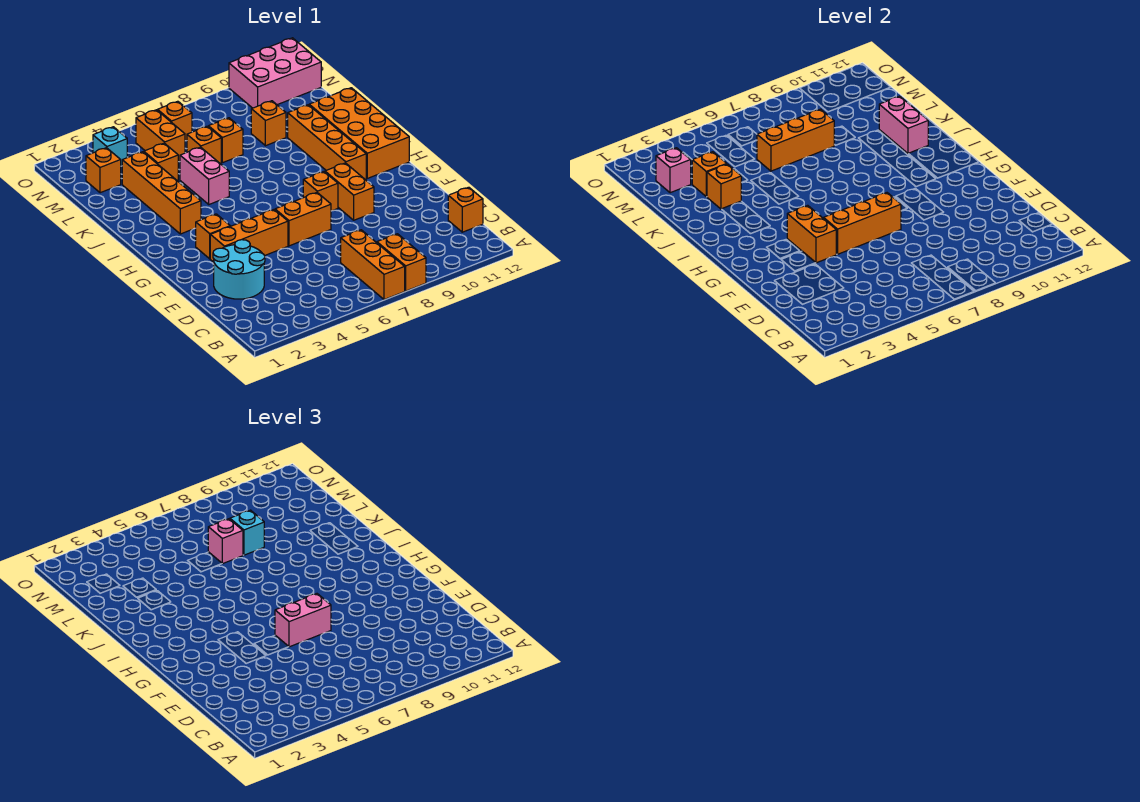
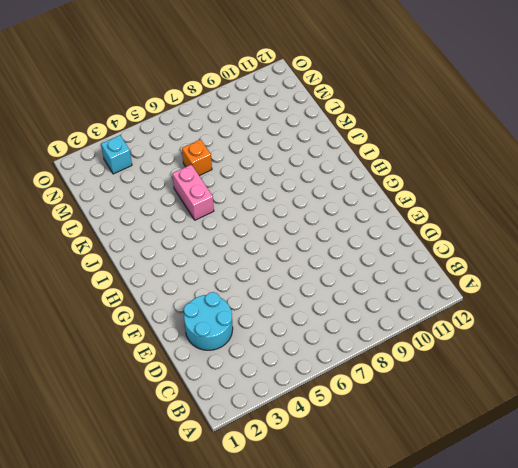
none -> orange brick A7:C7 level 1
none -> orange brick A8:B8 level 1
none -> orange brick C12 level 1
none -> orange brick F3:F5 level 1

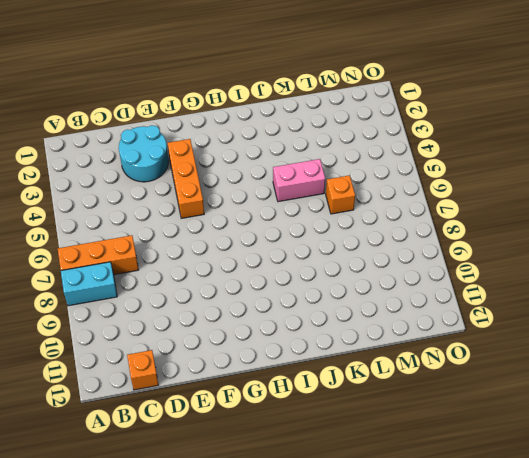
cyan brick A8:B8 level 1 -> orange brick A8:B8 level 1
none -> orange brick F6:F7 level 1
none -> orange brick F9:G9 level 1
none -> orange brick G3 level 1
none -> orange brick G8 level 1

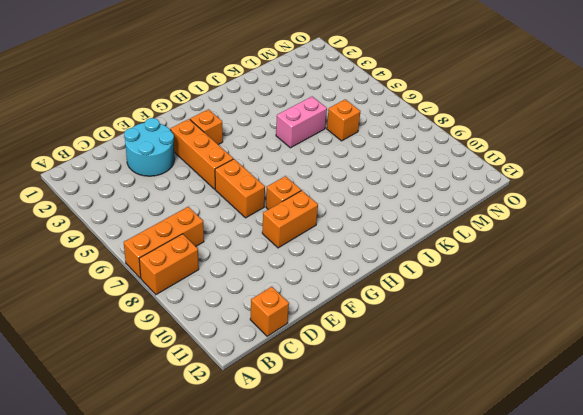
none -> orange brick H10:K10 level 1
none -> orange brick H11:K12 level 1
none -> orange brick I3:L3 level 1
none -> orange brick L4 level 1

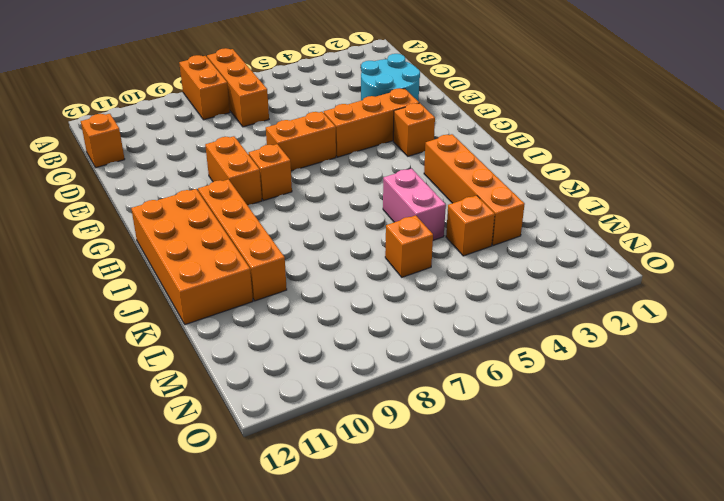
none -> orange brick L7 level 1
none -> orange brick L9 level 1
none -> orange brick M2 level 1
none -> orange brick M5:N5 level 1

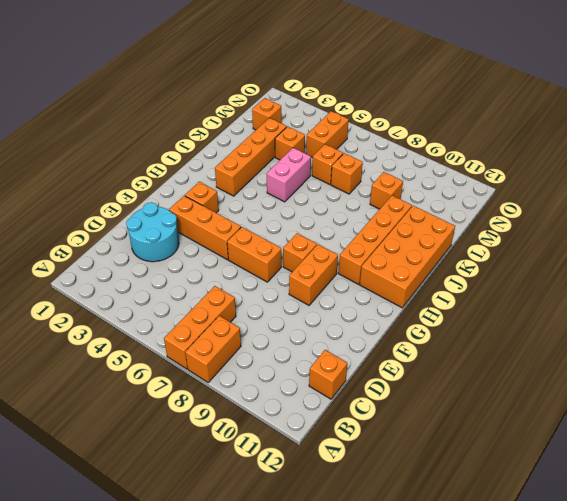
none -> cyan brick N3 level 1
none -> orange brick N6 level 1
none -> pink brick N10:O12 level 1
none -> orange brick F4:G4 level 2

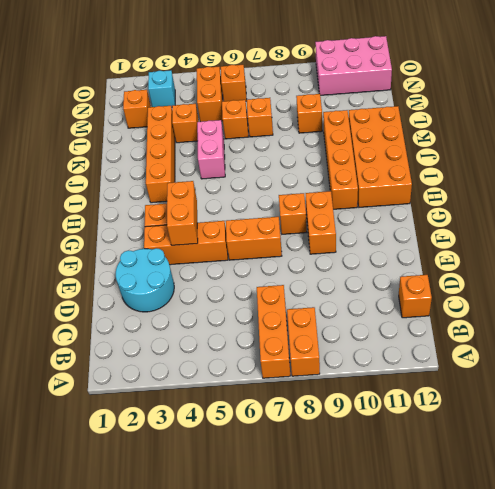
none -> orange brick F5:F7 level 2
none -> pink brick J11:K11 level 2
none -> orange brick K3 level 2
none -> orange brick L3 level 2

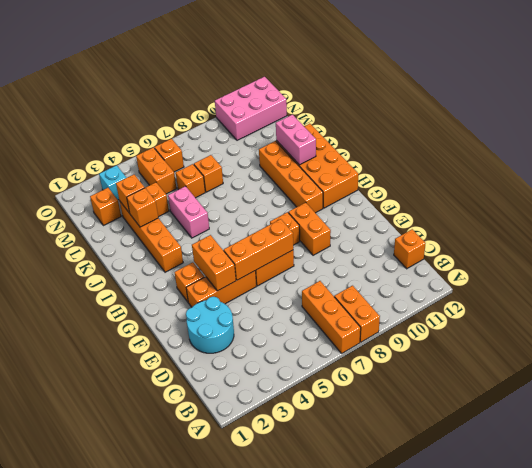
none -> orange brick L9 level 1
none -> orange brick L6:L8 level 2
none -> pink brick M2 level 2
none -> pink brick F6:F7 level 3

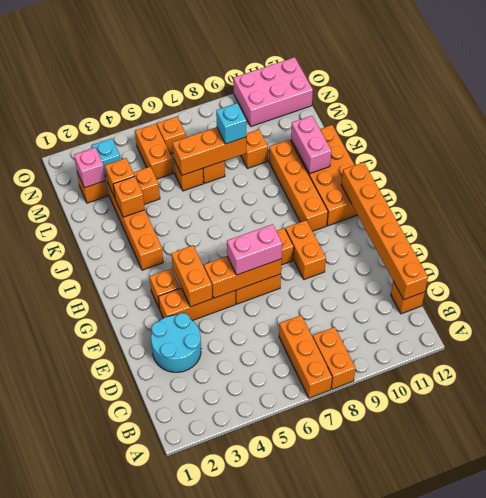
orange brick C12:H12 level 2 -> none
none -> pink brick J5:K5 level 1
none -> pink brick L7 level 3

